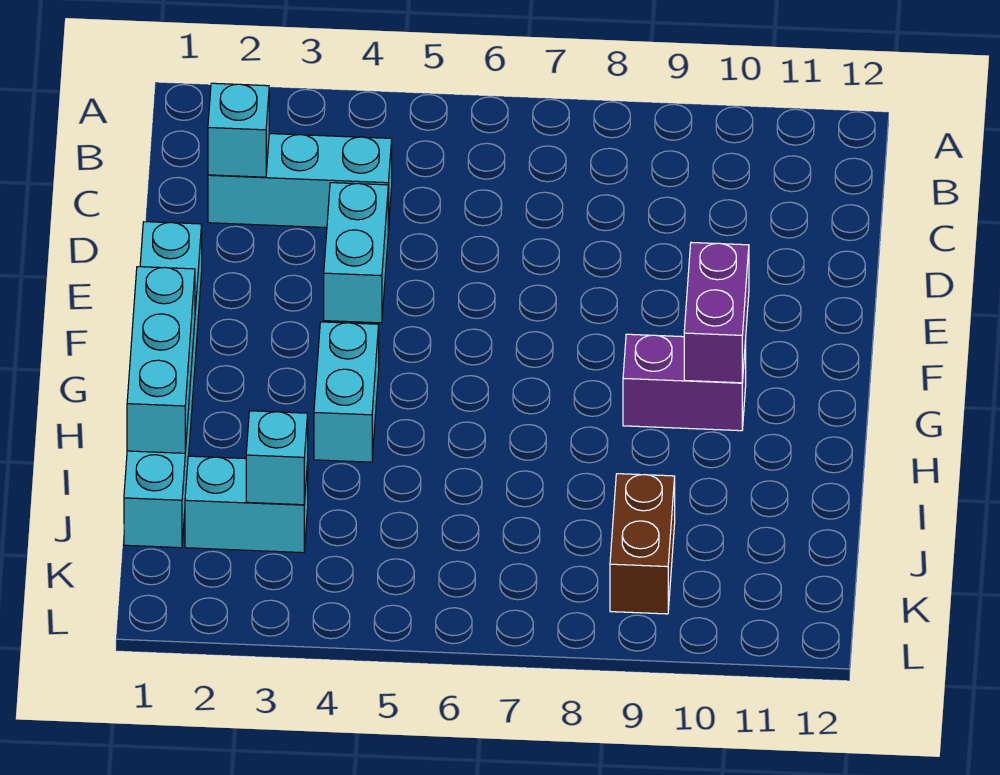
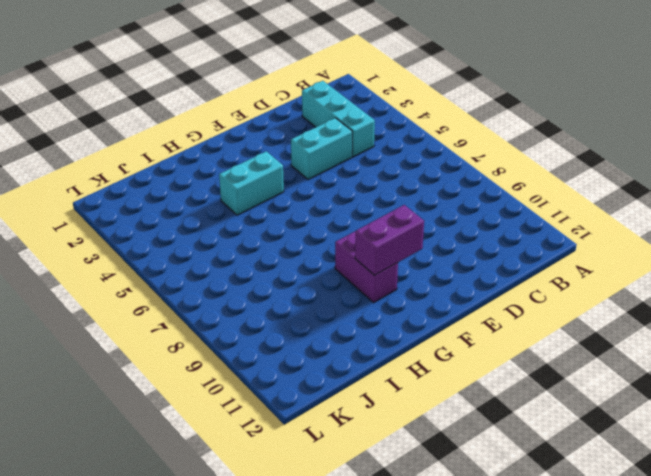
none -> cyan brick E1:J1 level 1
none -> cyan brick J2:J3 level 1

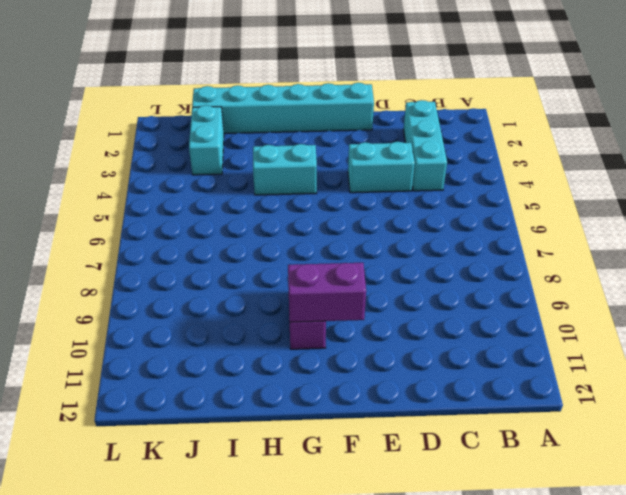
none -> brown brick J9:K9 level 1
none -> cyan brick C2 level 2

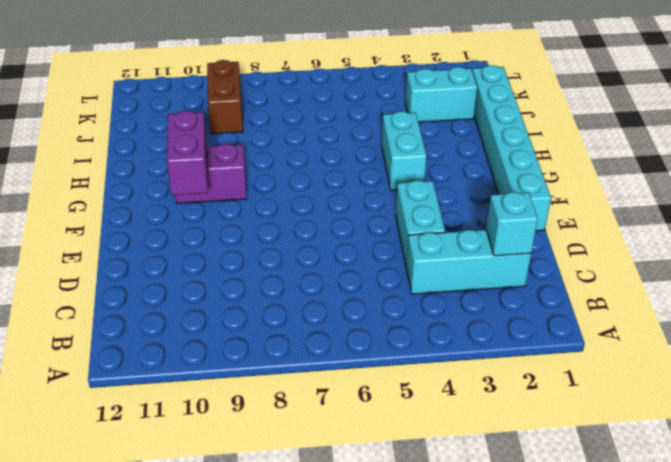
none -> cyan brick G1:I1 level 2
none -> cyan brick J3 level 2

